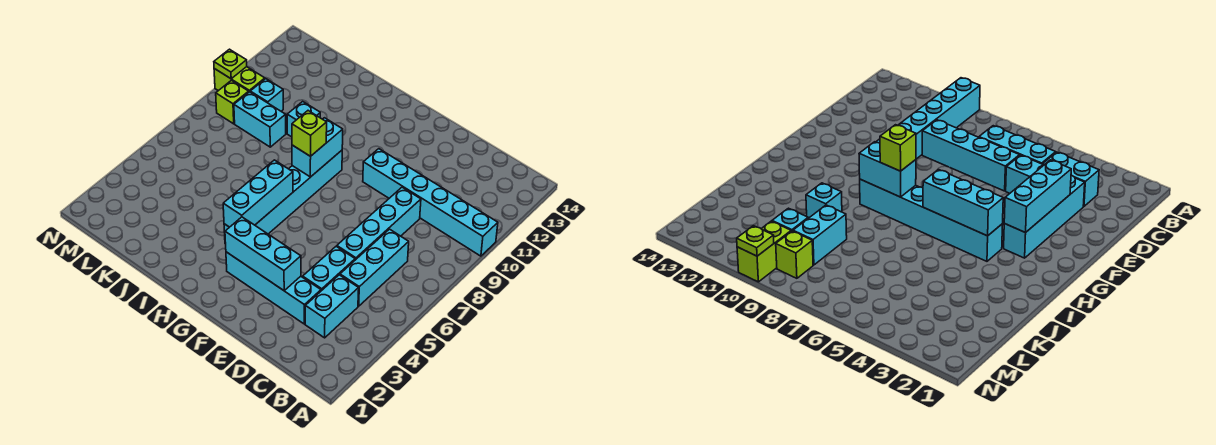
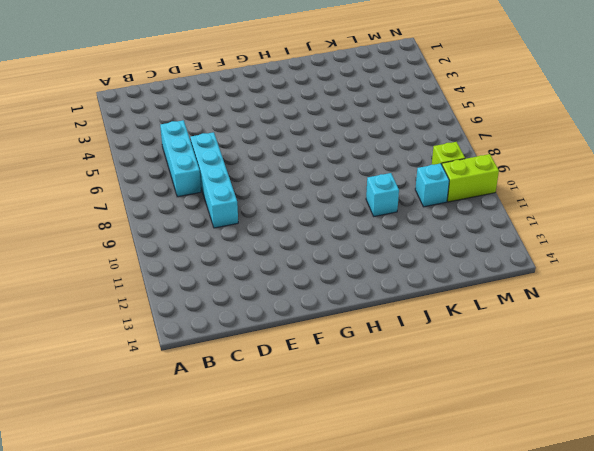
none -> cyan brick A10:F10 level 1
none -> cyan brick C3:C4 level 1
none -> cyan brick D3:G3 level 1

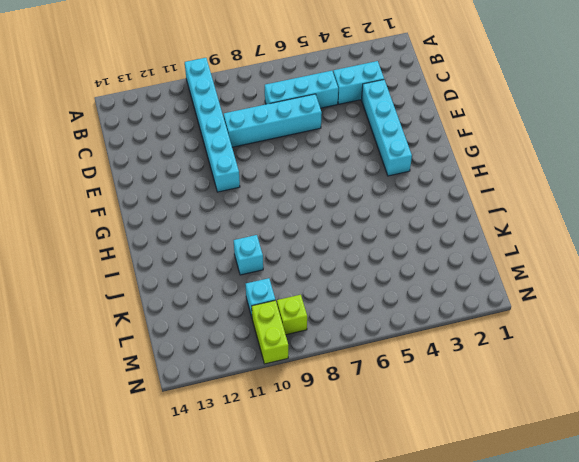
none -> cyan brick D4:D5 level 1
none -> cyan brick H4:H9 level 1
none -> cyan brick K9:L9 level 1

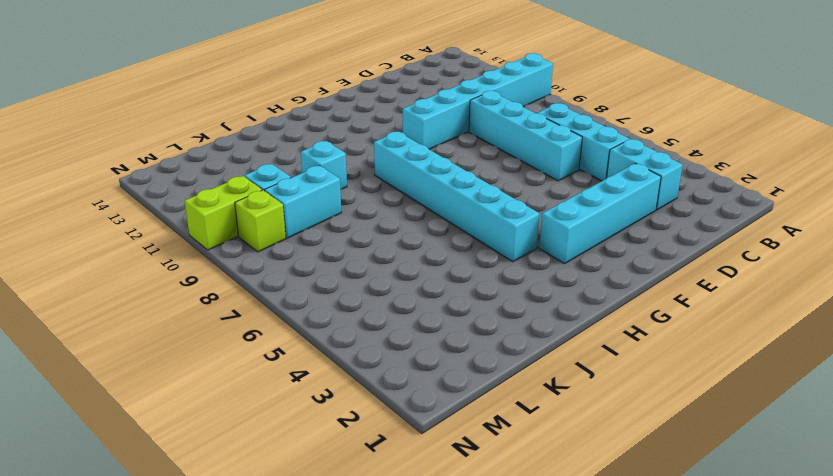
none -> cyan brick D4:D5 level 1
none -> cyan brick E3:G3 level 2
none -> cyan brick H4:H6 level 2

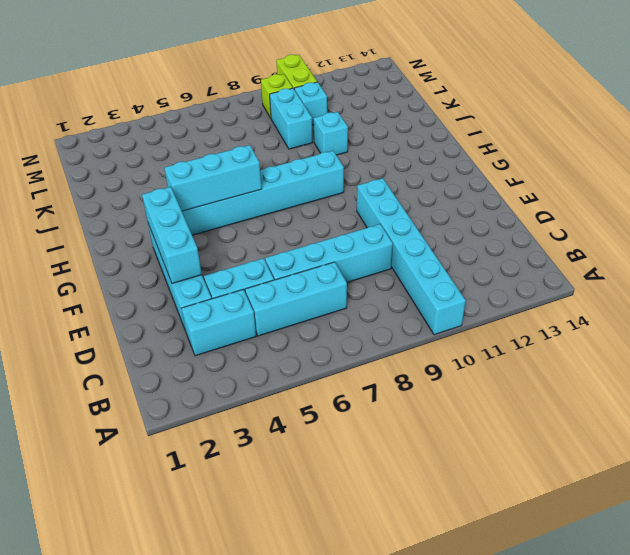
none -> cyan brick H8:H9 level 2
none -> lime plate N10 level 2
none -> lime brick H8 level 3

